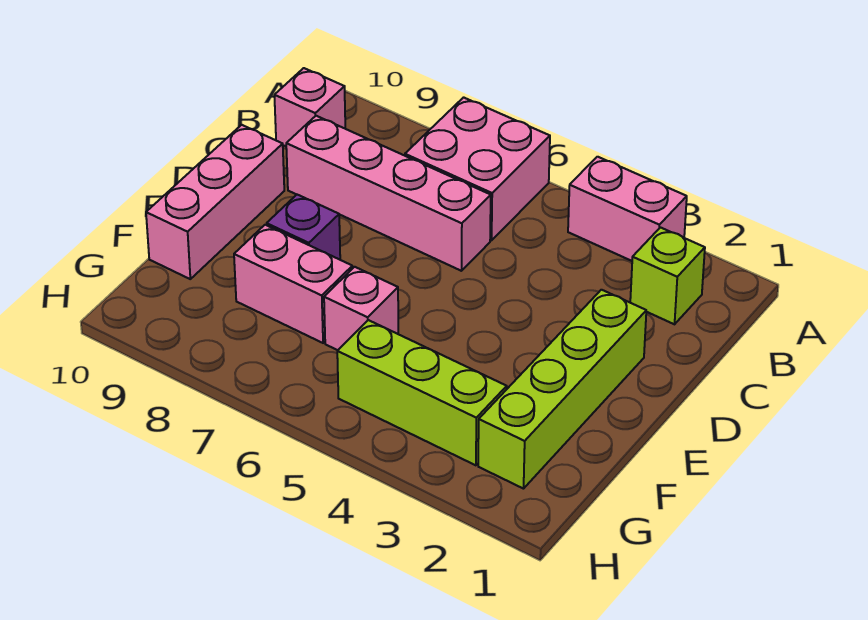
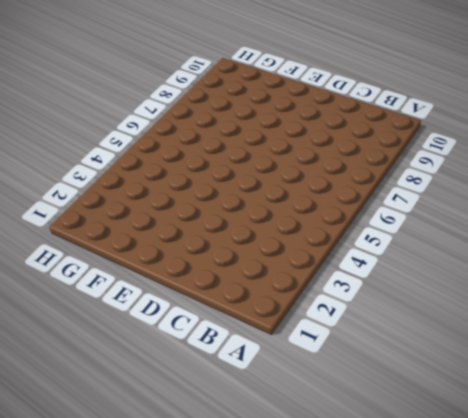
none -> pink brick A3:A4 level 1
none -> pink brick A6:B7 level 1

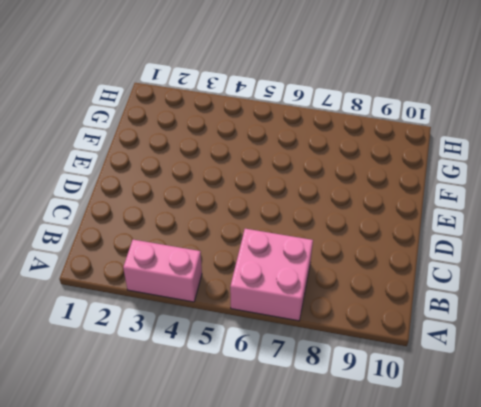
none -> lime brick B2 level 1
none -> pink brick B10 level 1

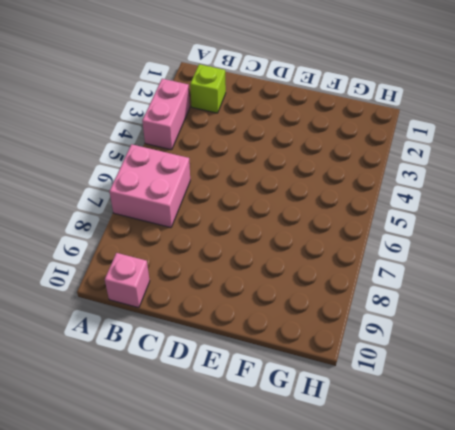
none -> pink brick C6:C9 level 1
none -> lime brick D2:G2 level 1

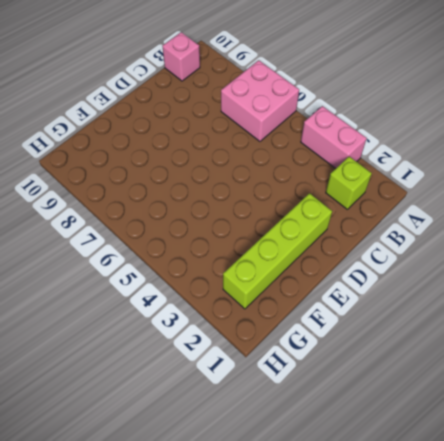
none -> pink brick C6:C9 level 1
none -> pink brick D10:F10 level 1

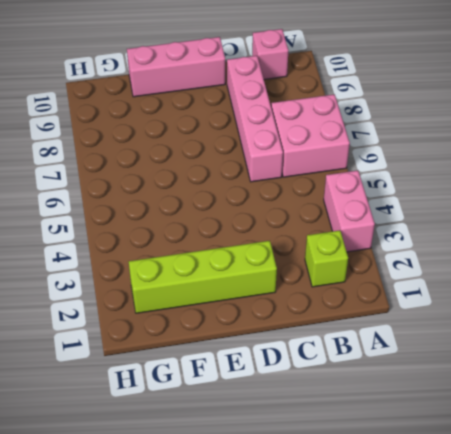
none -> purple brick E8 level 1
none -> pink brick F6 level 1

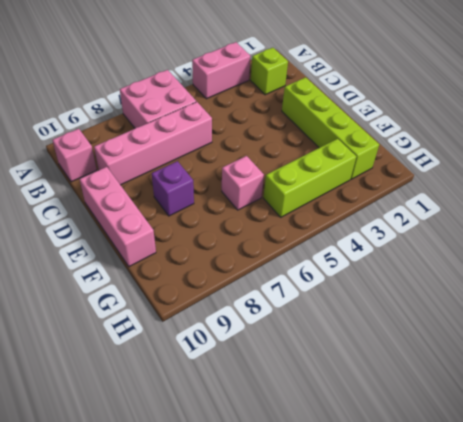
none -> pink brick F7:F8 level 1

